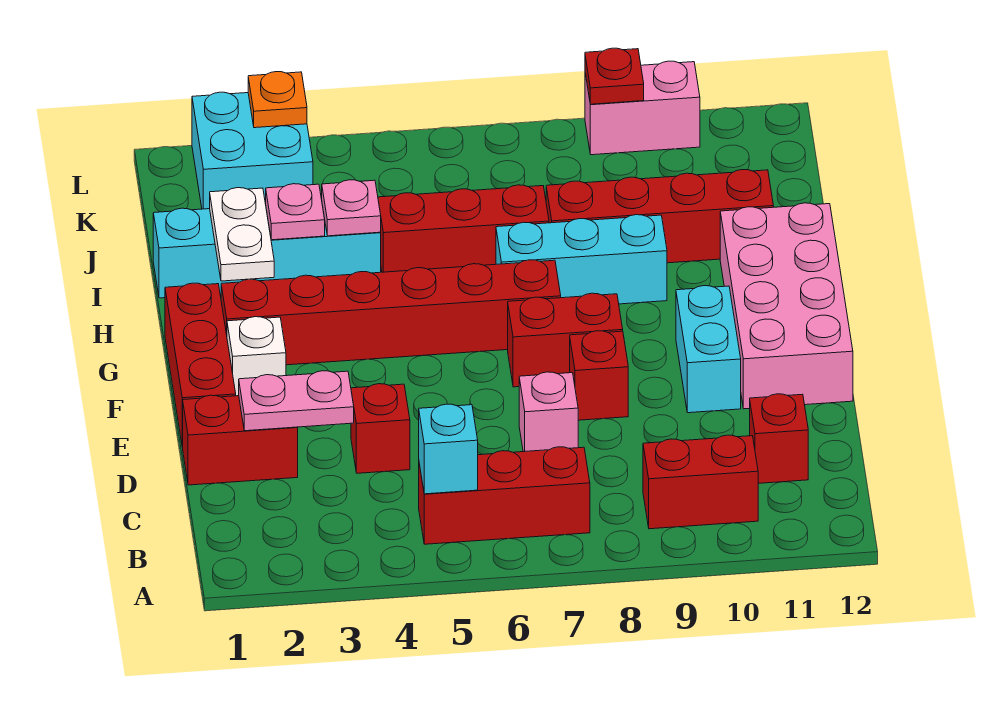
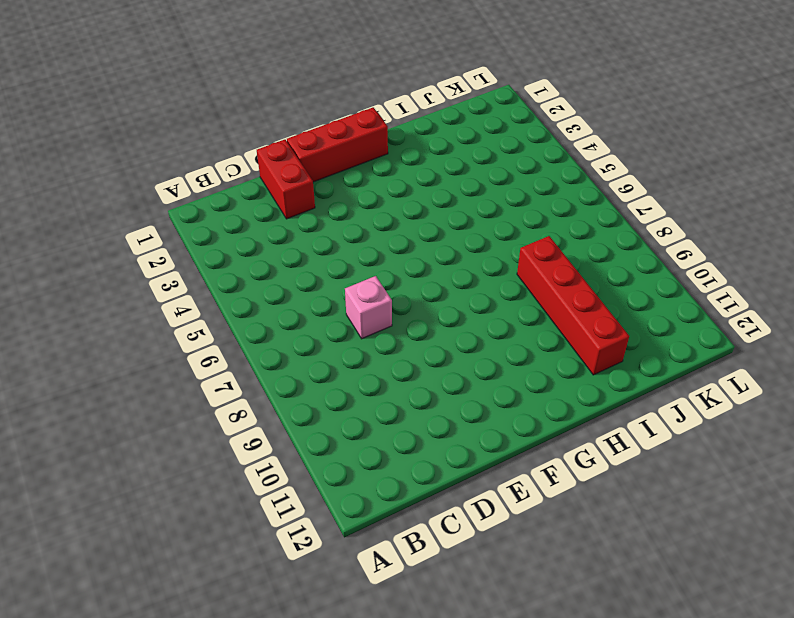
none -> red brick B5:B7 level 1
none -> red brick B9:B10 level 1
none -> red brick C11 level 1

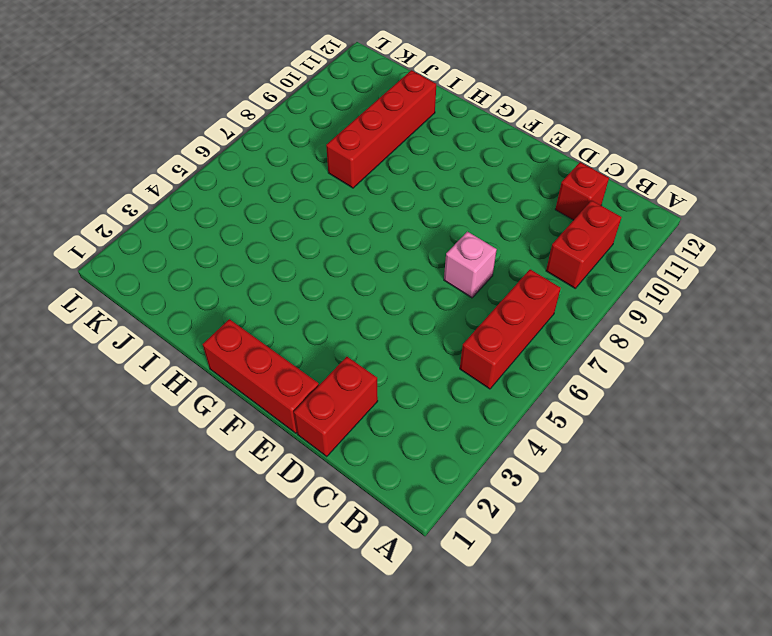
none -> red brick D4 level 1
none -> red brick E8 level 1
none -> cyan brick E10:F10 level 1

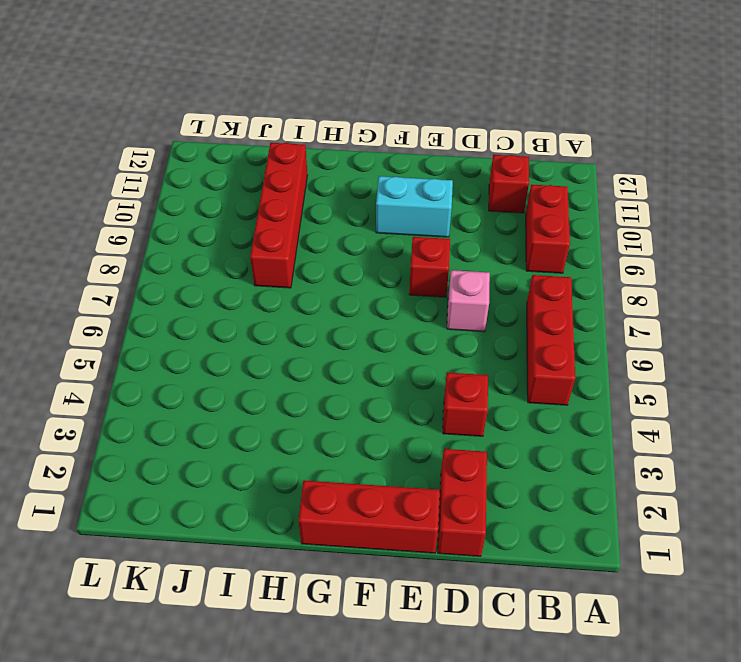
none -> pink brick E11:H12 level 1
none -> white brick F2 level 1
none -> red brick F7:F8 level 1

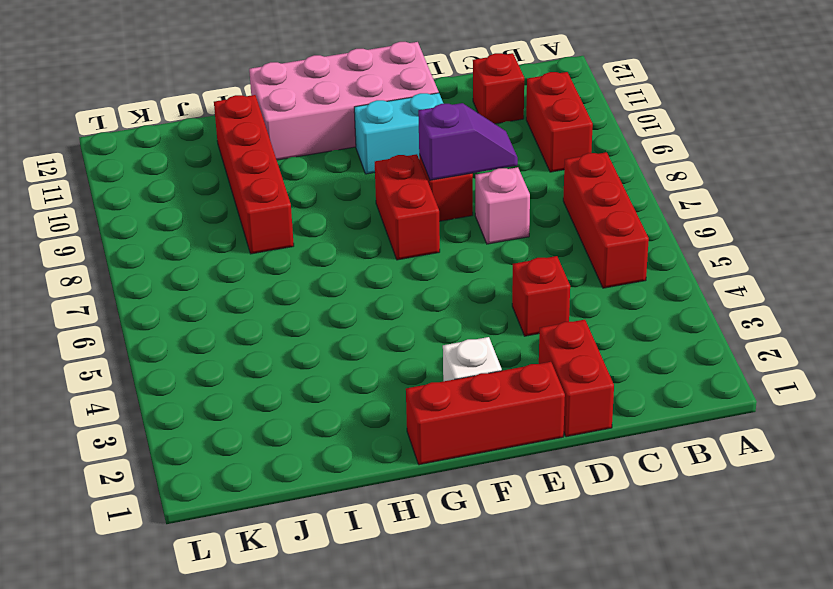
purple slope D8:E8 level 2 top E -> none
none -> red brick G2:G7 level 1
none -> cyan brick H7:H9 level 1
none -> cyan brick I1:I4 level 1

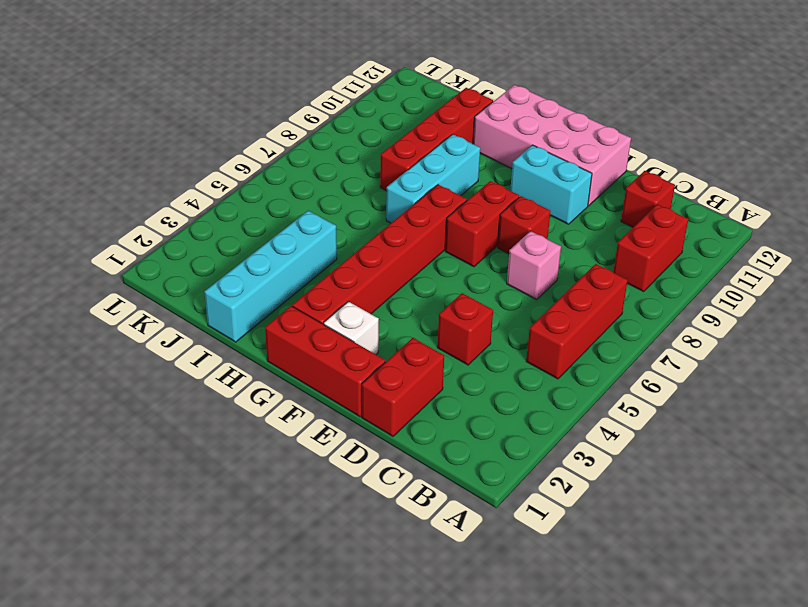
none -> red brick I5:I7 level 1
none -> cyan brick K2:L3 level 1
none -> pink brick L9:L10 level 1

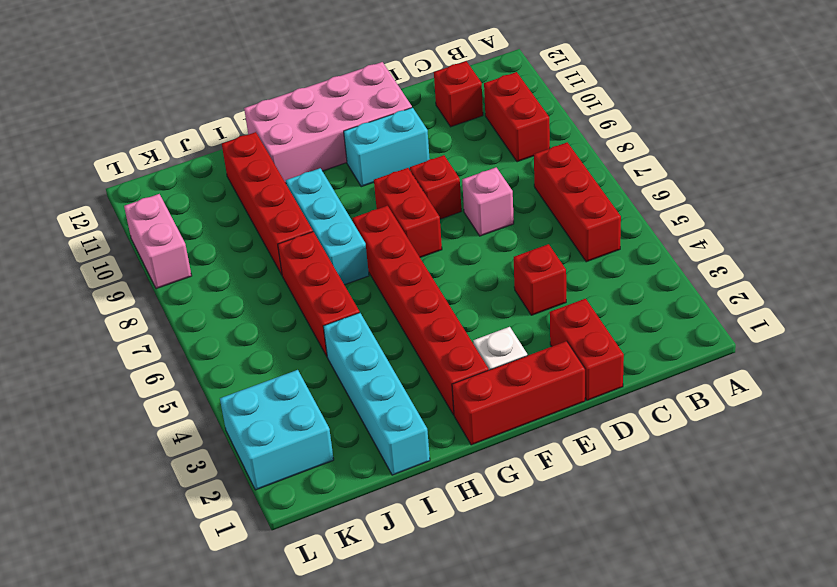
none -> cyan brick B5 level 2
none -> pink plate D2:D3 level 2
none -> white plate H2:I2 level 2

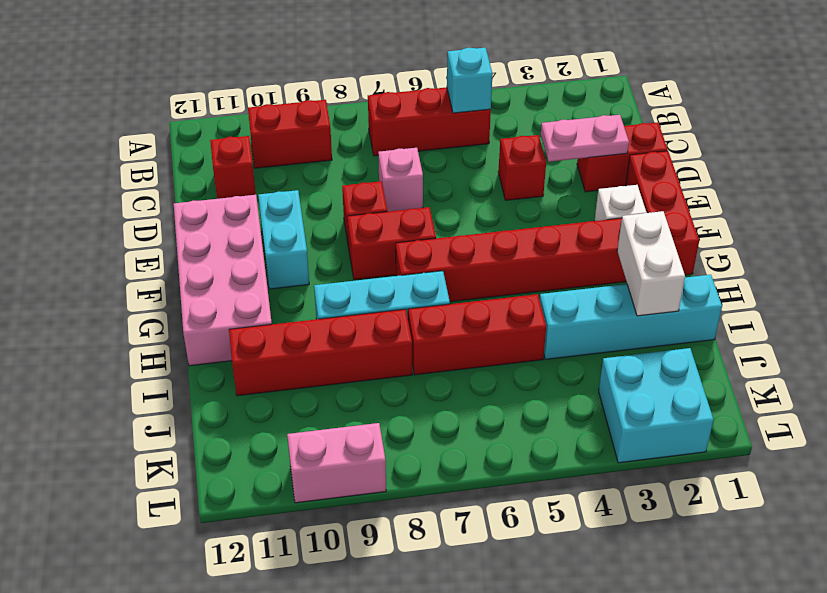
white brick H2:I2 level 2 -> white plate H2:I2 level 2
none -> pink plate I3 level 2
none -> pink plate I4 level 2
none -> orange plate L3 level 2

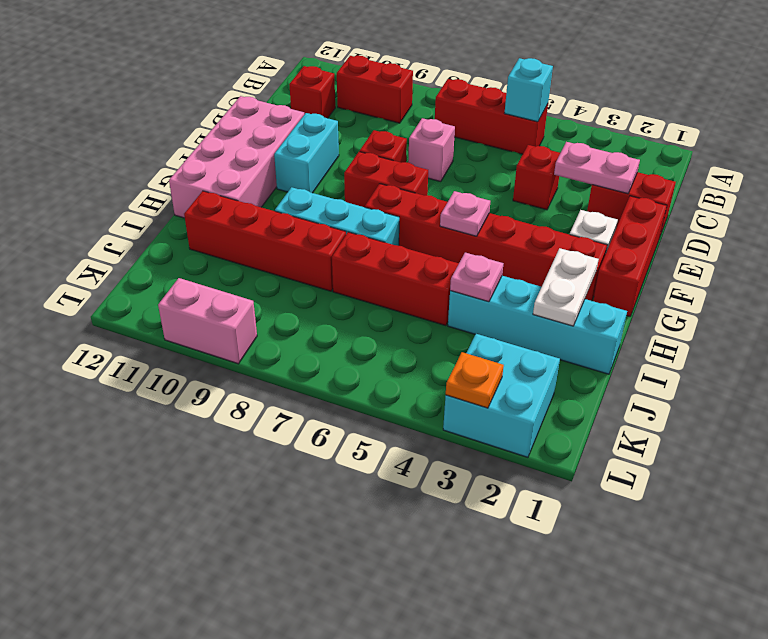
pink plate G5 level 2 -> pink plate I3 level 2
none -> red plate L9 level 2

